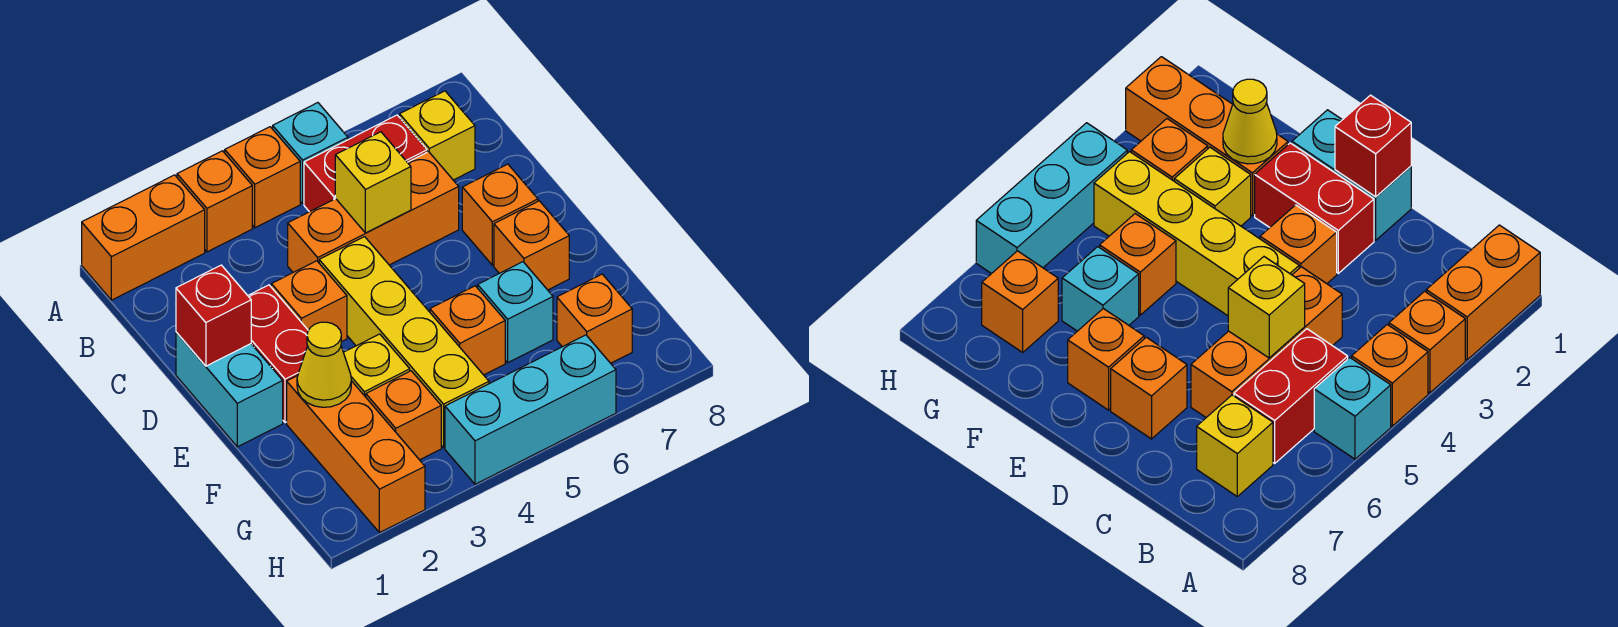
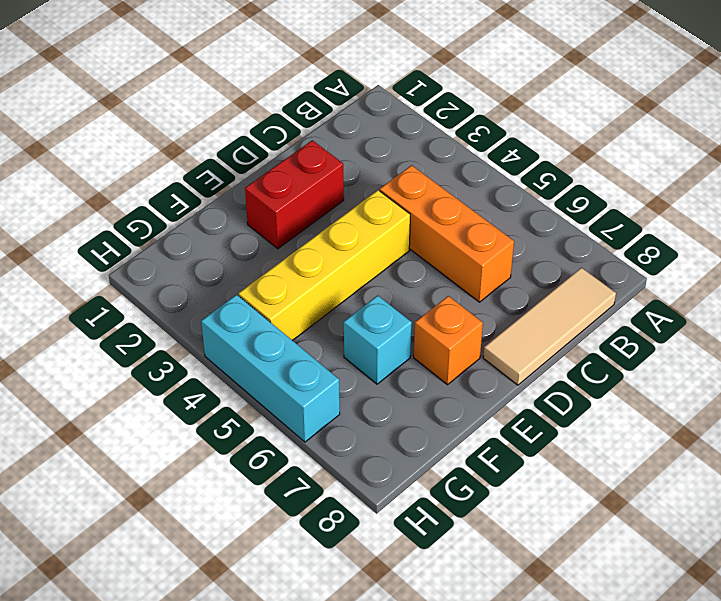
tan tile B8:D8 level 1 -> none
none -> orange brick A1:A2 level 1
none -> orange brick A3 level 1
none -> orange brick A4 level 1

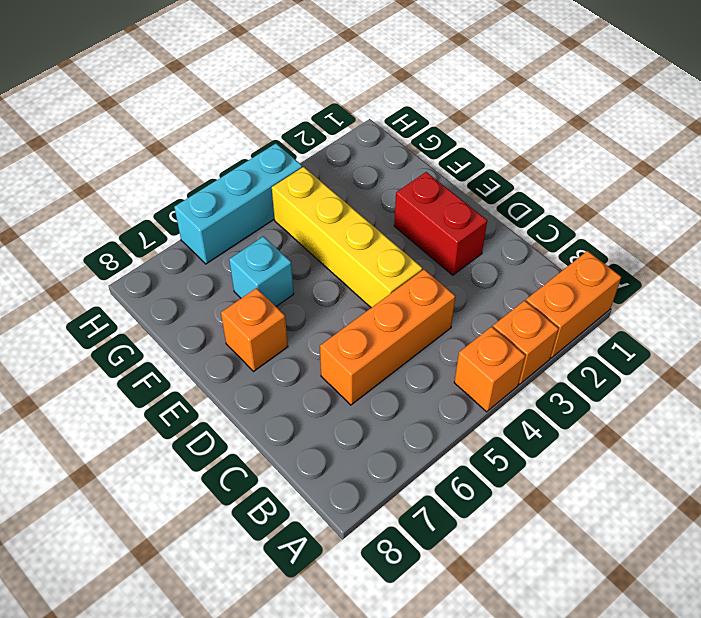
none -> cyan brick A5 level 1
none -> red brick B5:B6 level 1
none -> yellow brick B7 level 1

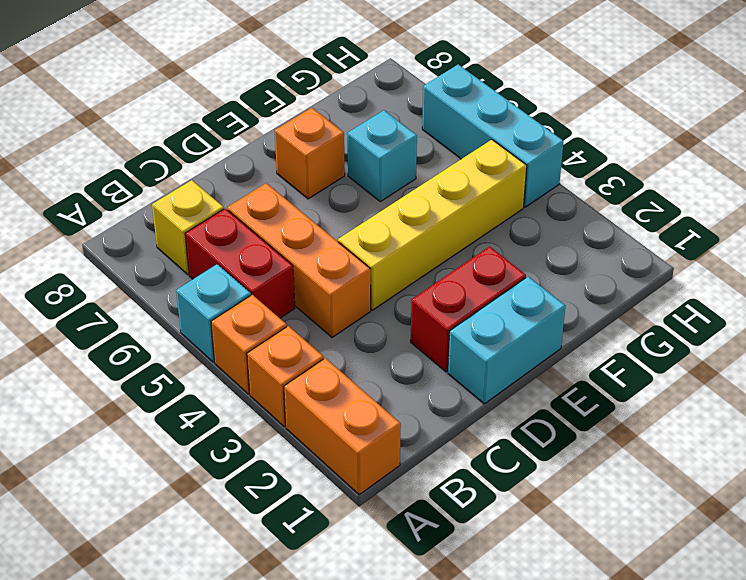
none -> orange brick D3 level 1
none -> orange brick D7 level 1
none -> orange brick F2:H2 level 1

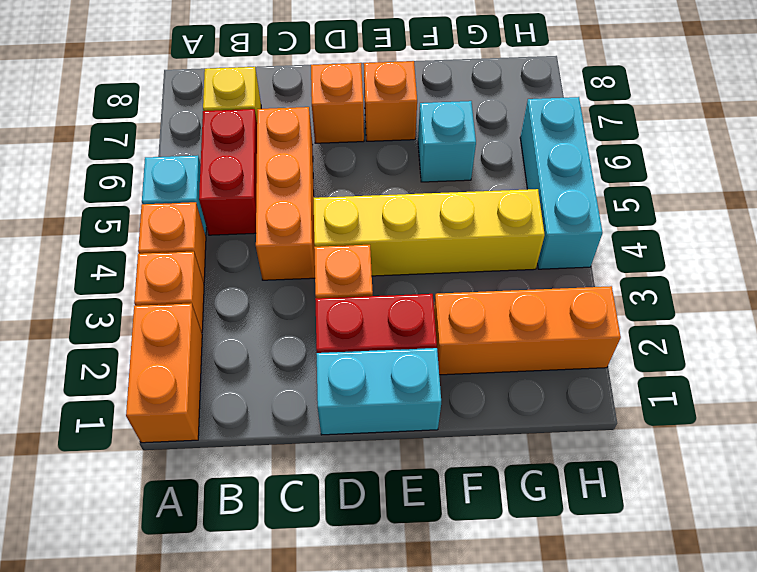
none -> yellow brick F3 level 1
none -> orange brick F5 level 1
none -> orange brick G3 level 1

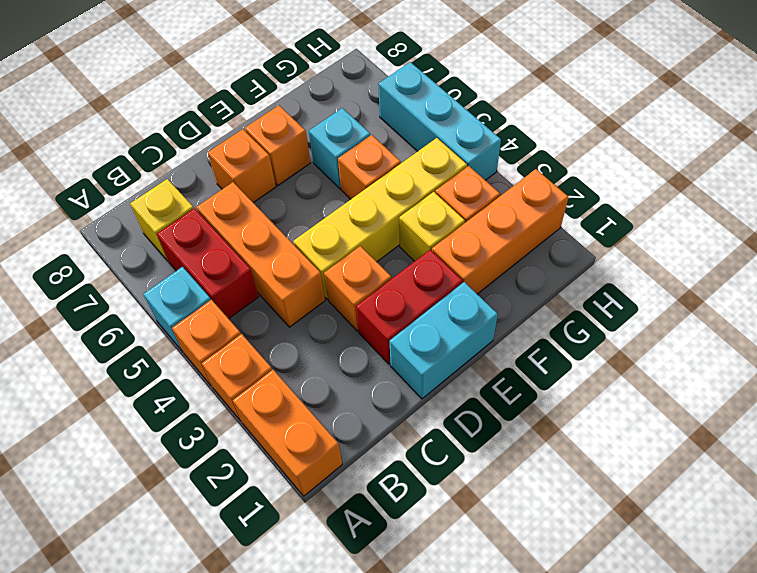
none -> orange brick G7 level 1
none -> yellow brick C5 level 2
none -> red brick D1 level 2

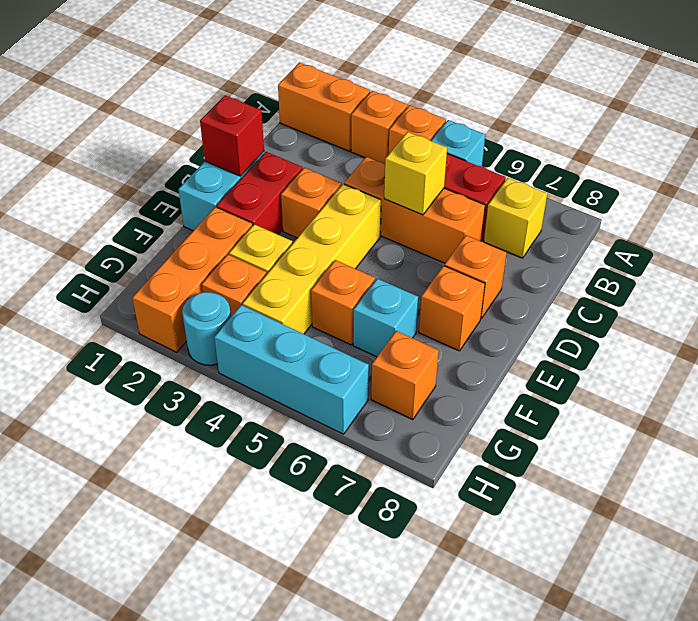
cyan round brick H3 level 1 -> none
none -> yellow cone F2 level 2

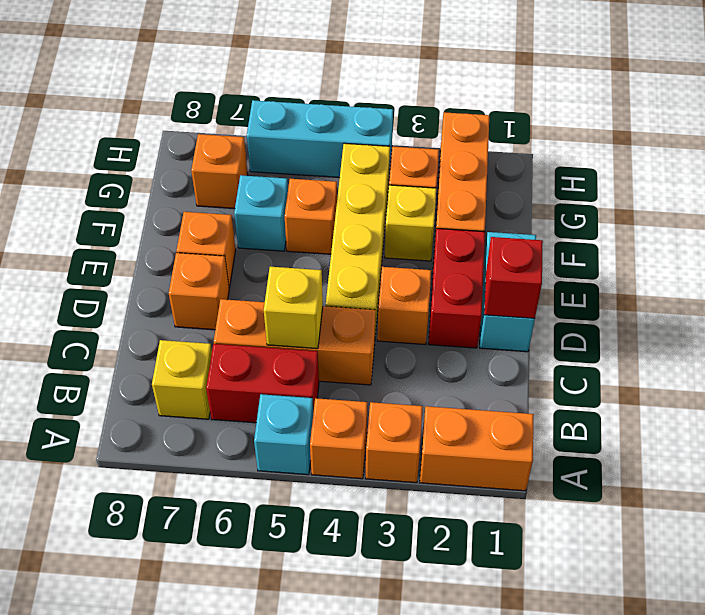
none -> yellow cone F2 level 2

